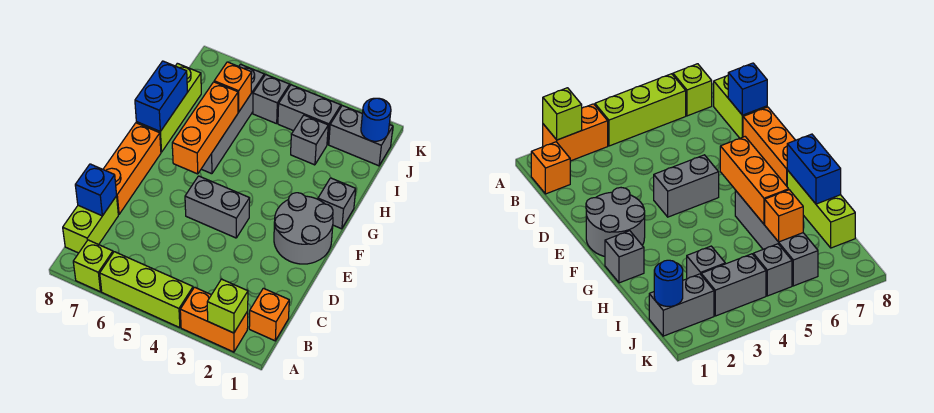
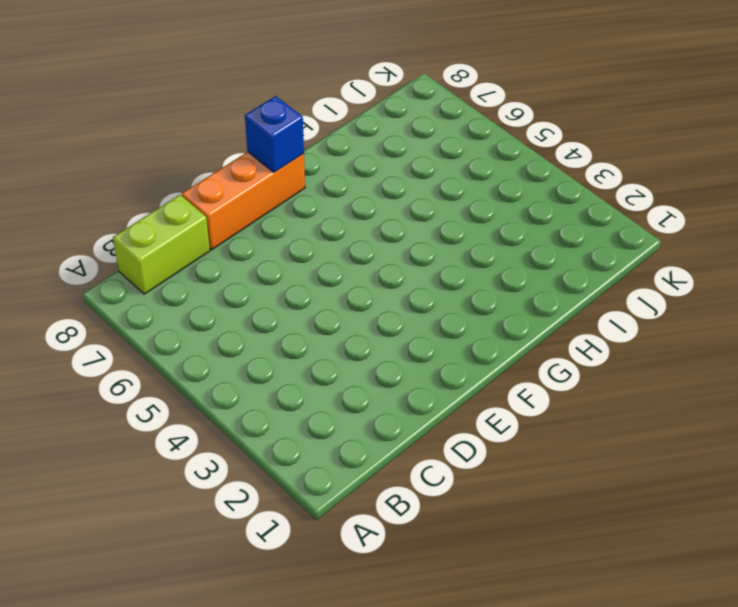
blue brick F8 level 2 -> blue brick C8 level 2
none -> orange brick A2:A3 level 1
none -> lime brick A4:A6 level 1
none -> lime brick A7 level 1

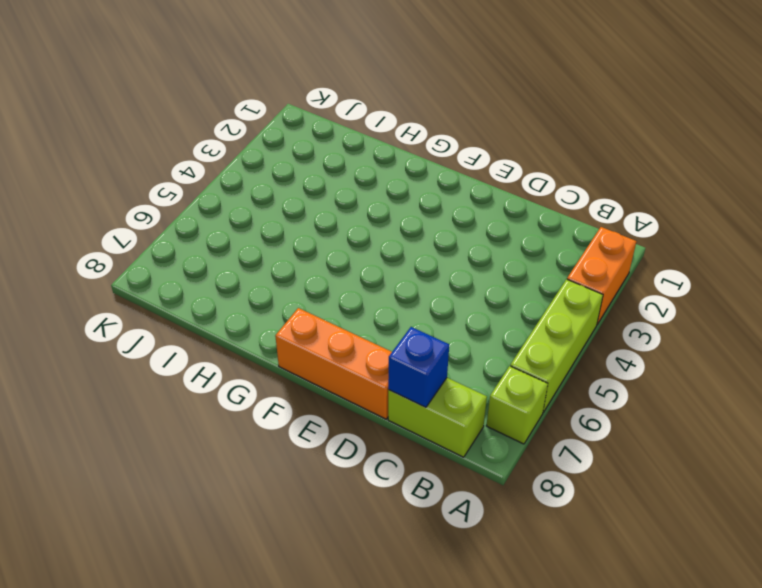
none -> orange brick B1 level 1
none -> grey round brick E1:F2 level 1
none -> grey brick E4:E5 level 1

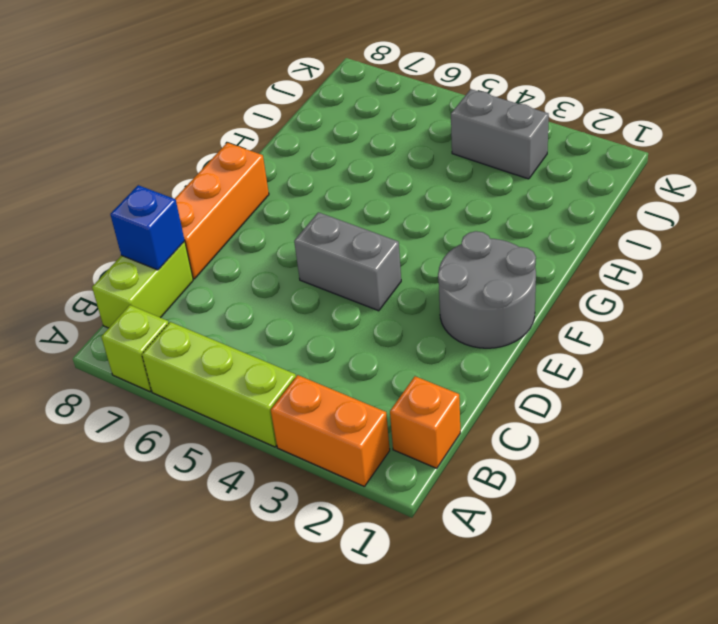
none -> grey brick G1 level 1
none -> grey brick G6:J6 level 1
none -> lime brick G8:I8 level 1

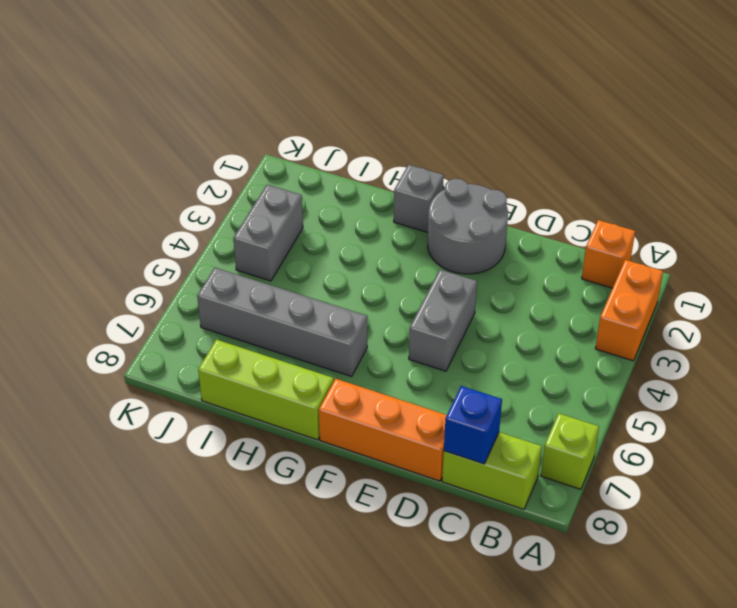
none -> lime brick A4:A6 level 1
none -> grey brick I3 level 1
none -> grey brick J1:J2 level 1

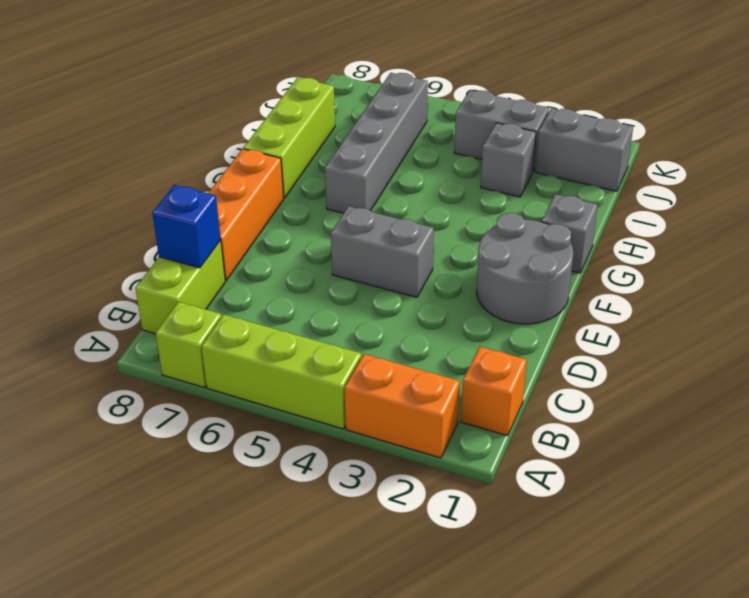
none -> grey brick J5 level 1
none -> lime brick A2 level 2
none -> orange brick F6:H6 level 2

